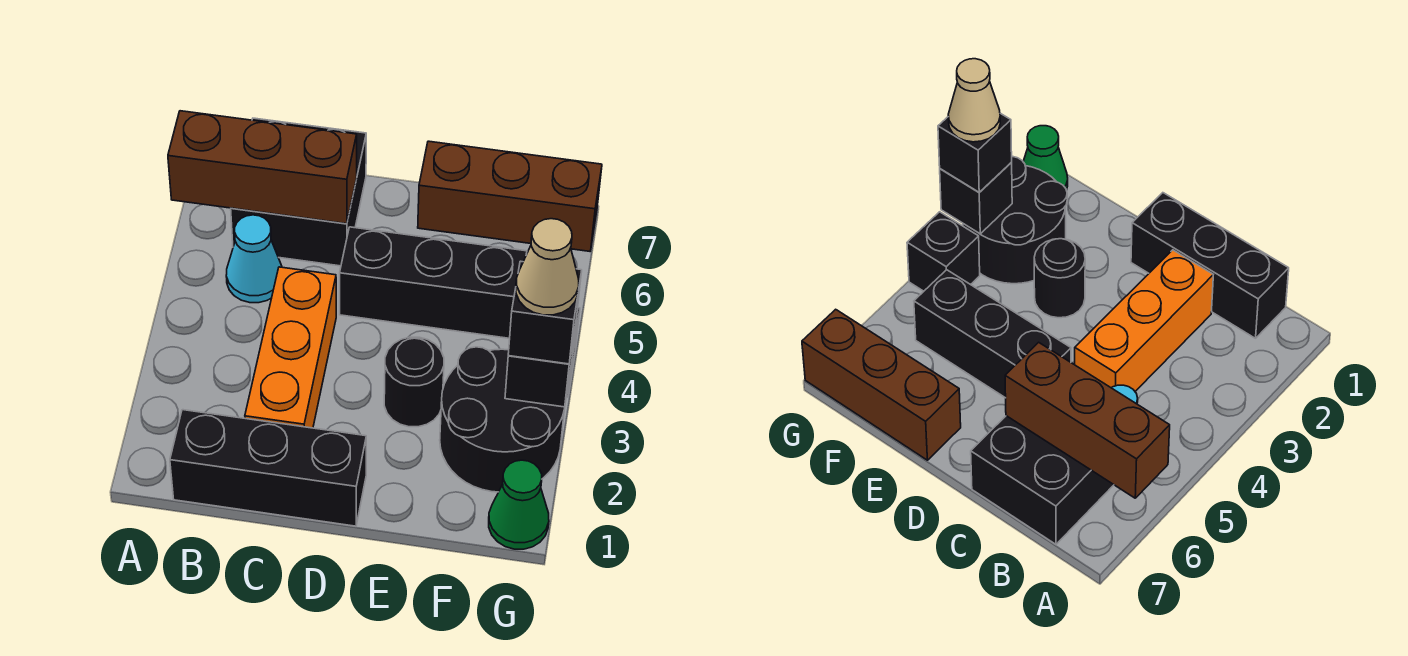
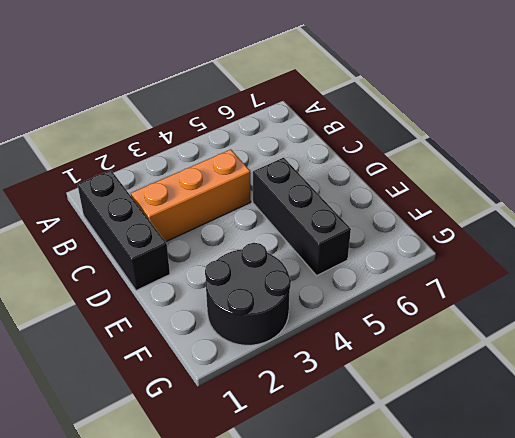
none -> cyan cone B5 level 1
none -> black brick B6:C7 level 1
none -> black round brick E3 level 1

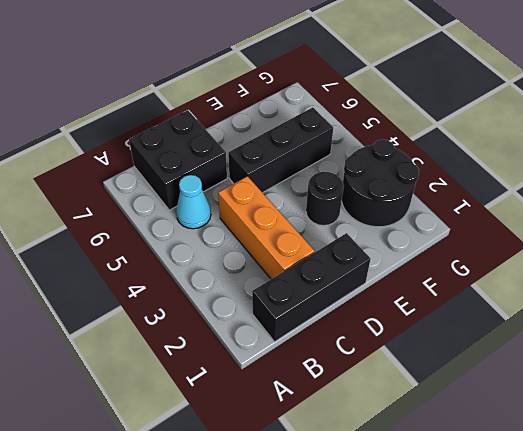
none -> brown brick E7:G7 level 1
none -> green cone G1 level 1
none -> black brick G4 level 1

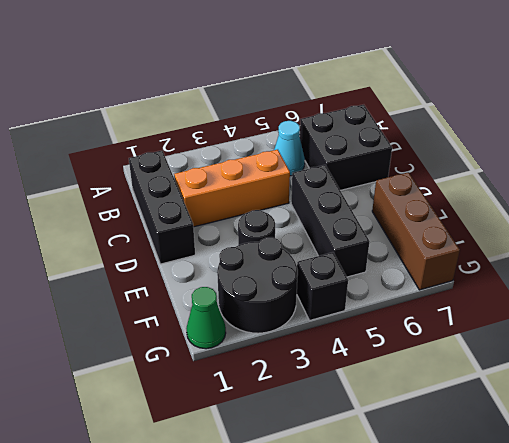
none -> brown brick A6:C6 level 2
none -> black brick G3 level 2
none -> black brick G3 level 3

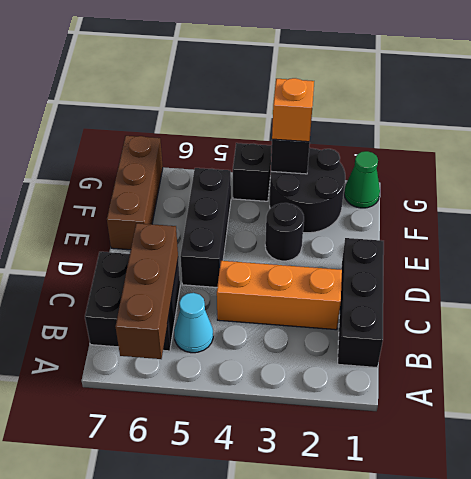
orange brick G3 level 3 -> black brick G3 level 3
none -> tan cone G3 level 4

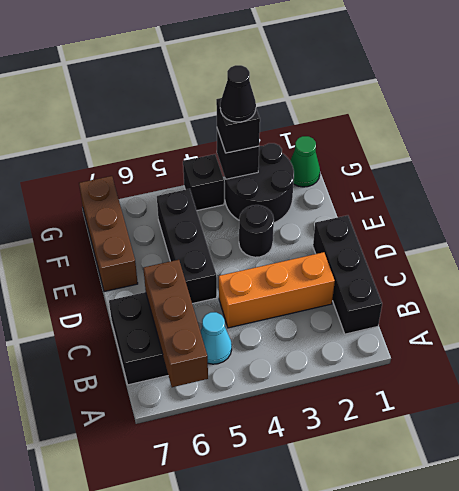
black cone G3 level 4 -> tan cone G3 level 4

